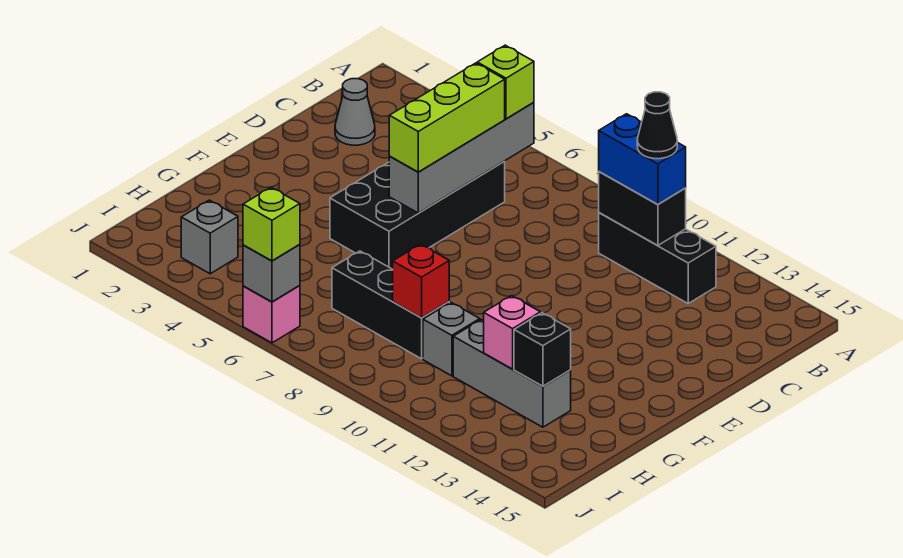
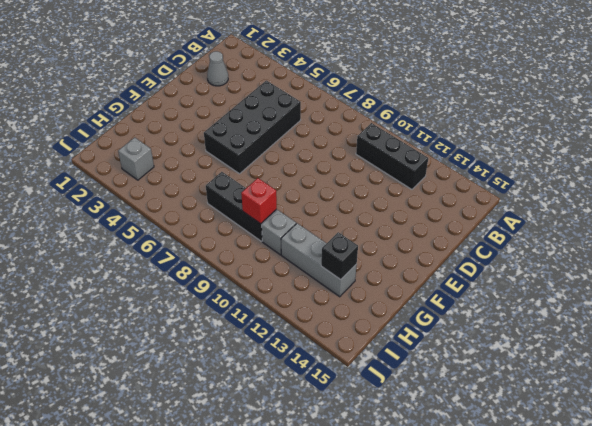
none -> pink brick J6 level 1
none -> grey brick B6:E6 level 2
none -> black brick B10:B11 level 2

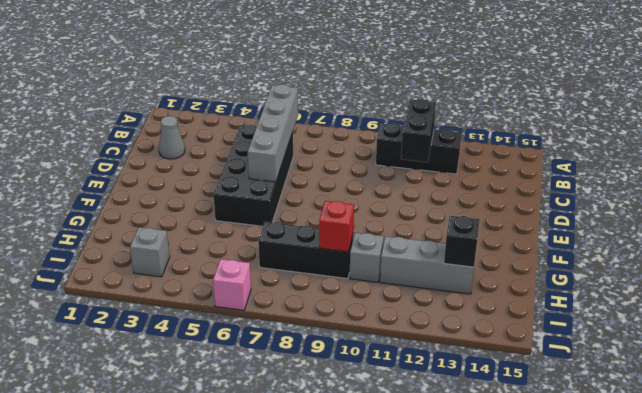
black brick B11:C11 level 2 -> black brick B10:B11 level 2
none -> pink brick H12 level 2
none -> grey brick J6 level 2
none -> lime brick B6 level 3

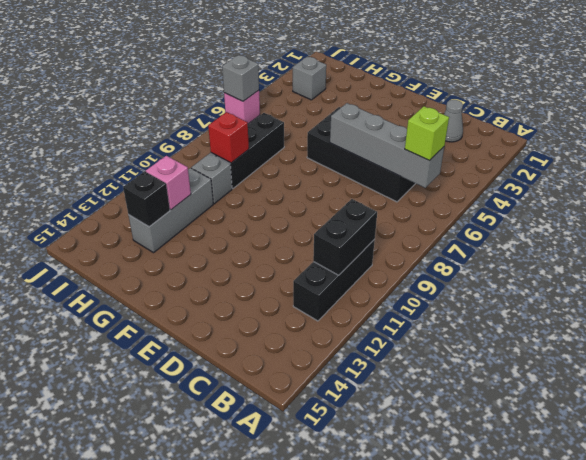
none -> blue brick B10:B11 level 3
none -> lime brick C6:E6 level 3
none -> lime brick J6 level 3

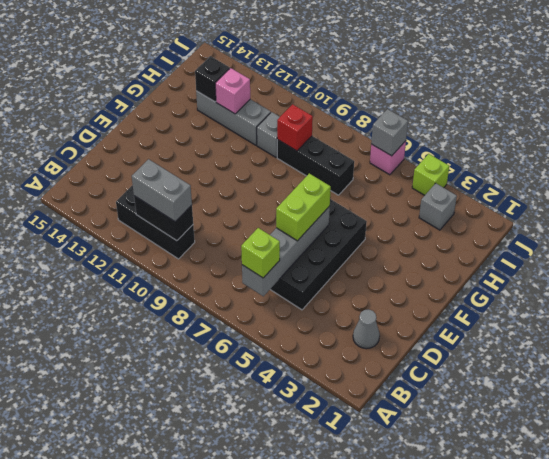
grey brick B10:B11 level 3 -> blue brick B10:B11 level 3
lime brick D6:E6 level 3 -> lime brick C6:E6 level 3
lime brick J4 level 1 -> lime brick J6 level 3
none -> black cone B11 level 4

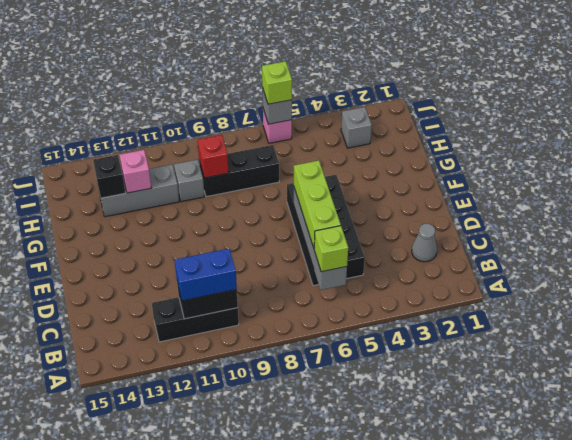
none -> black cone B11 level 4

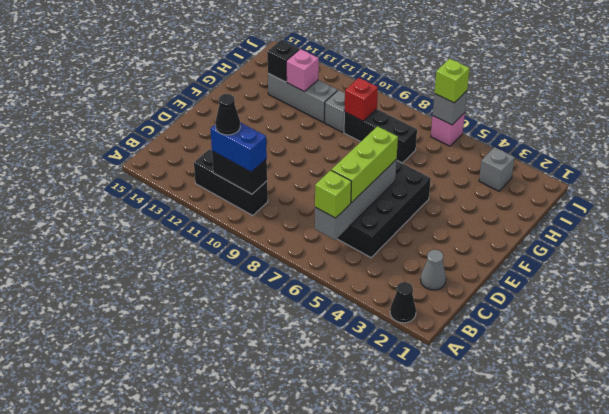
black cone A2 level 1 -> none

